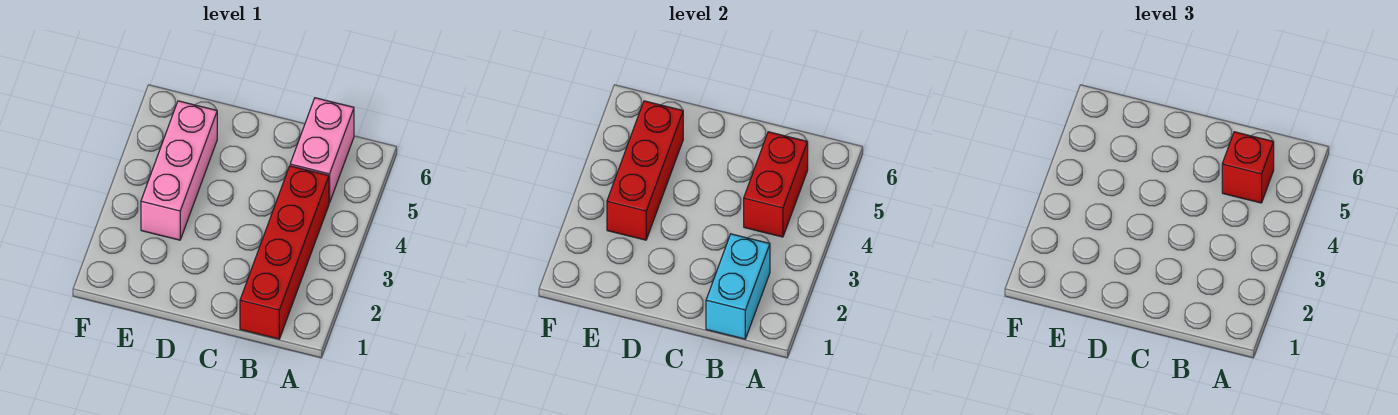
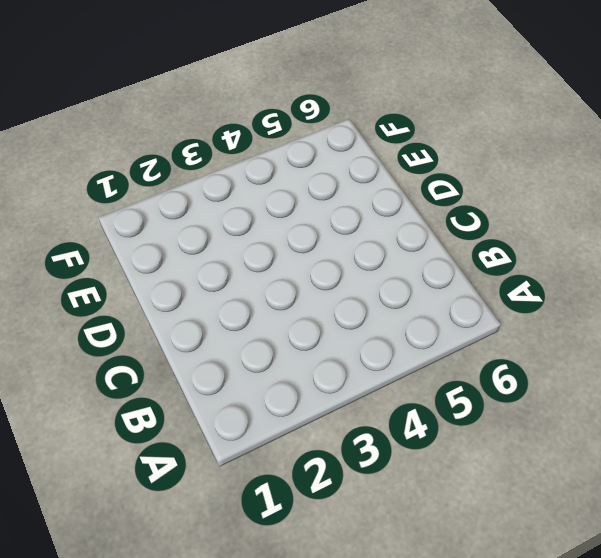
none -> red brick B1:B4 level 1
none -> pink brick B5:B6 level 1

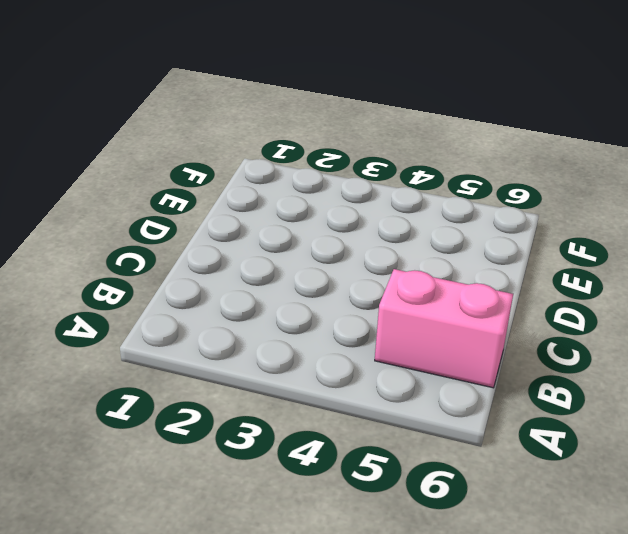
none -> red brick B1:B4 level 1
none -> pink brick E3:E5 level 1

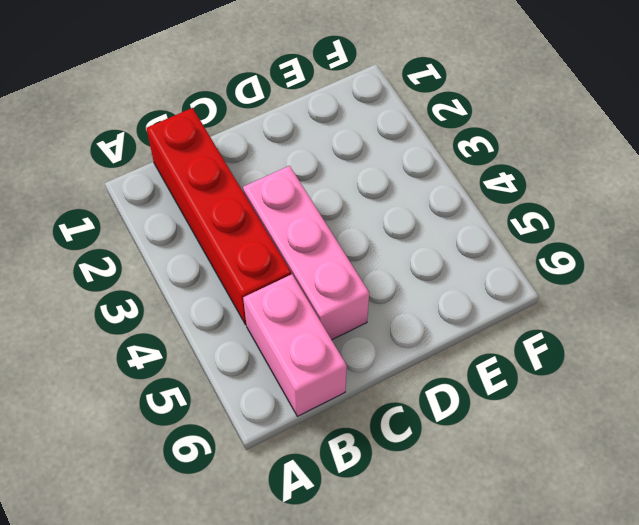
pink brick C3:C5 level 1 -> pink brick E3:E5 level 1
none -> cyan brick B1:B2 level 2
none -> red brick B4:B5 level 2

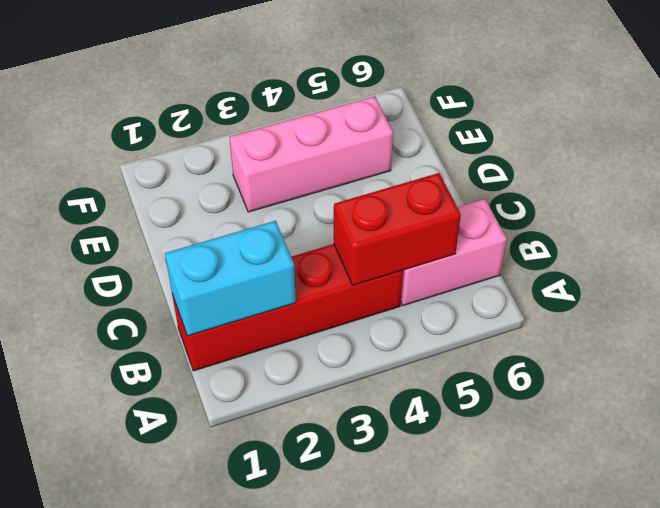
none -> red brick E3:E5 level 2
none -> red brick B5 level 3

